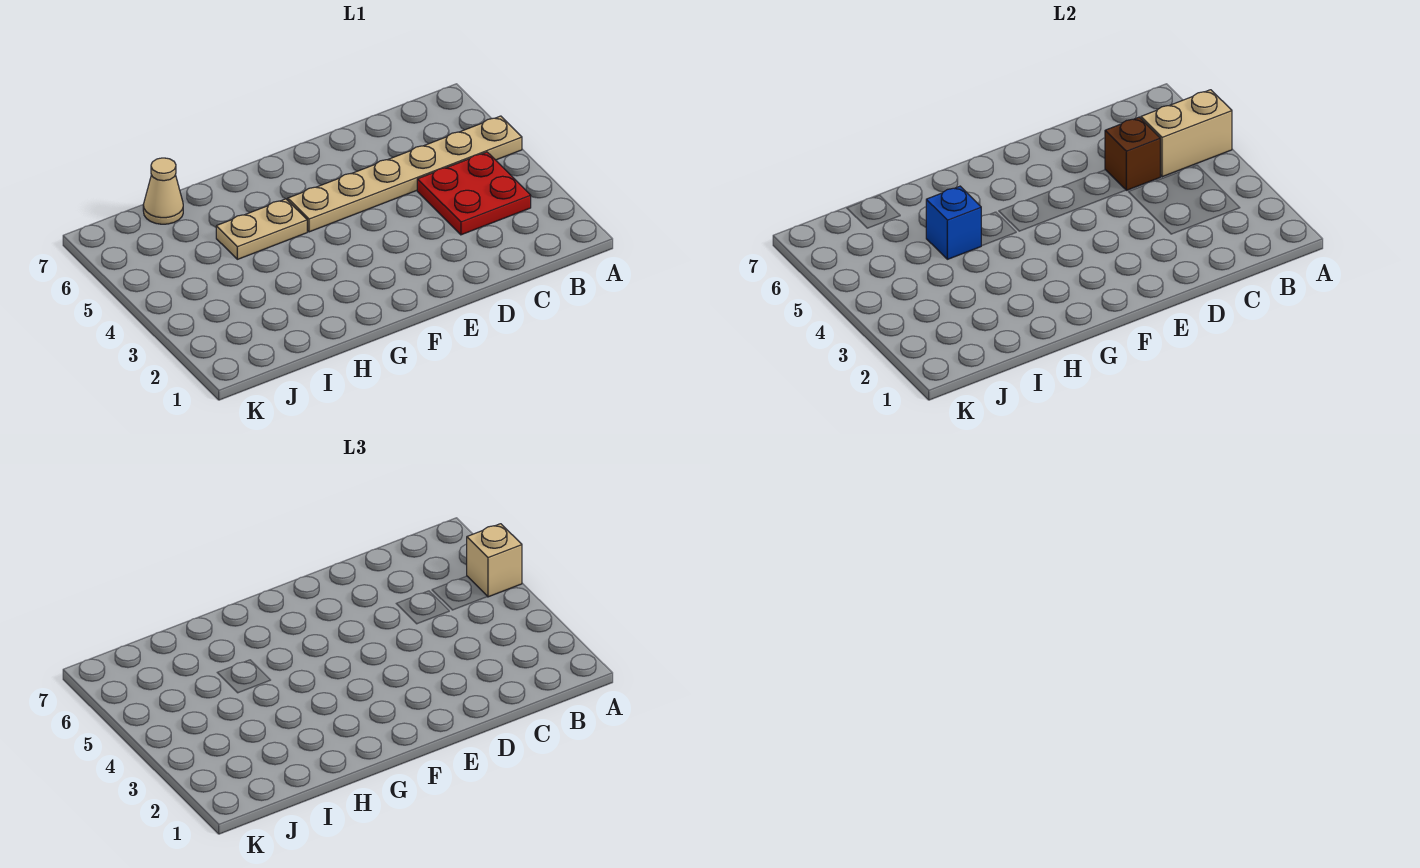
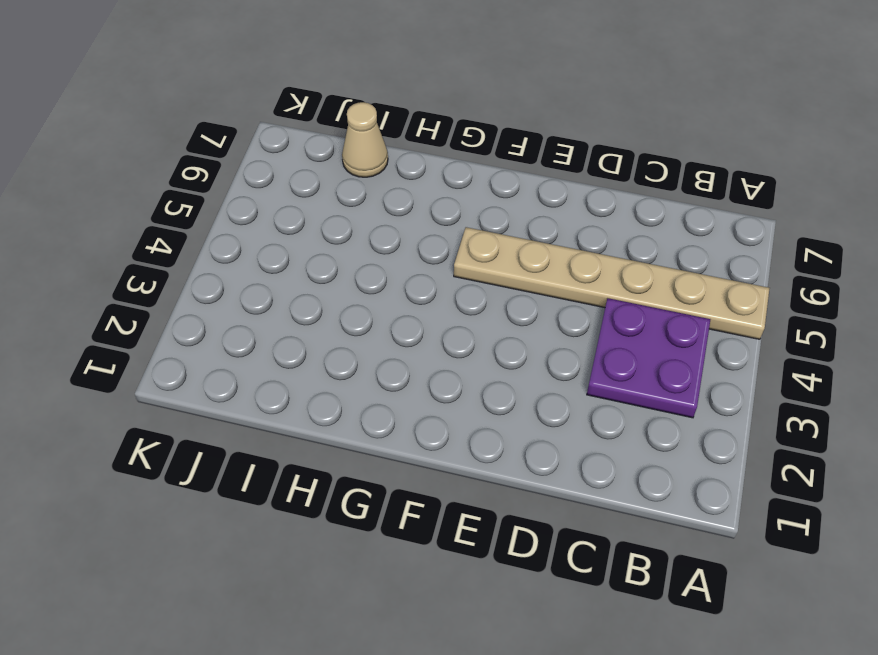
purple plate B3:C4 level 1 -> red plate B3:C4 level 1
none -> tan plate G5:H5 level 1
none -> tan brick A5:B5 level 2

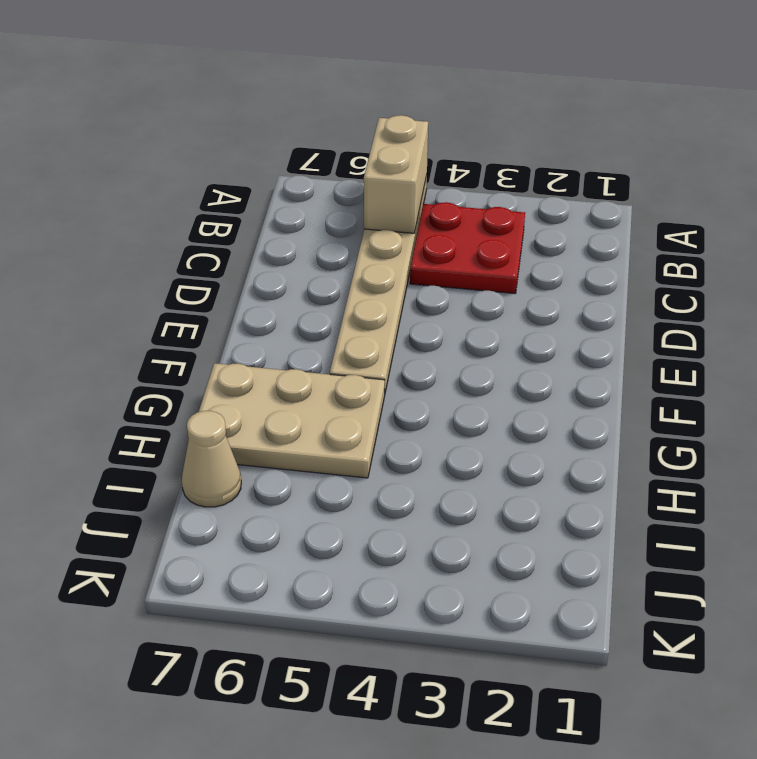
tan plate G5:H7 level 1 -> tan plate G5:H5 level 1
none -> brown brick C5 level 2
none -> blue brick H5 level 2

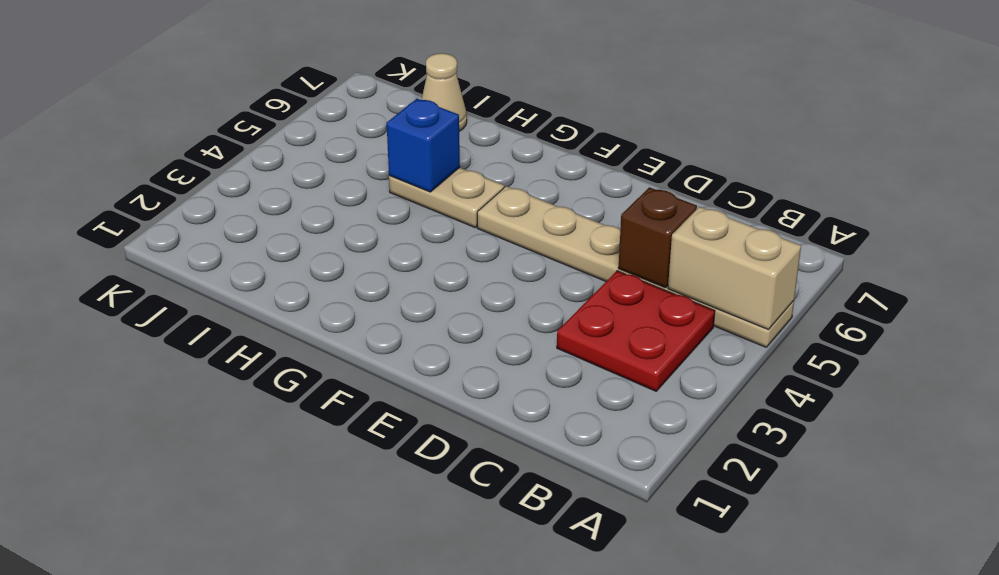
none -> tan brick A5 level 3

